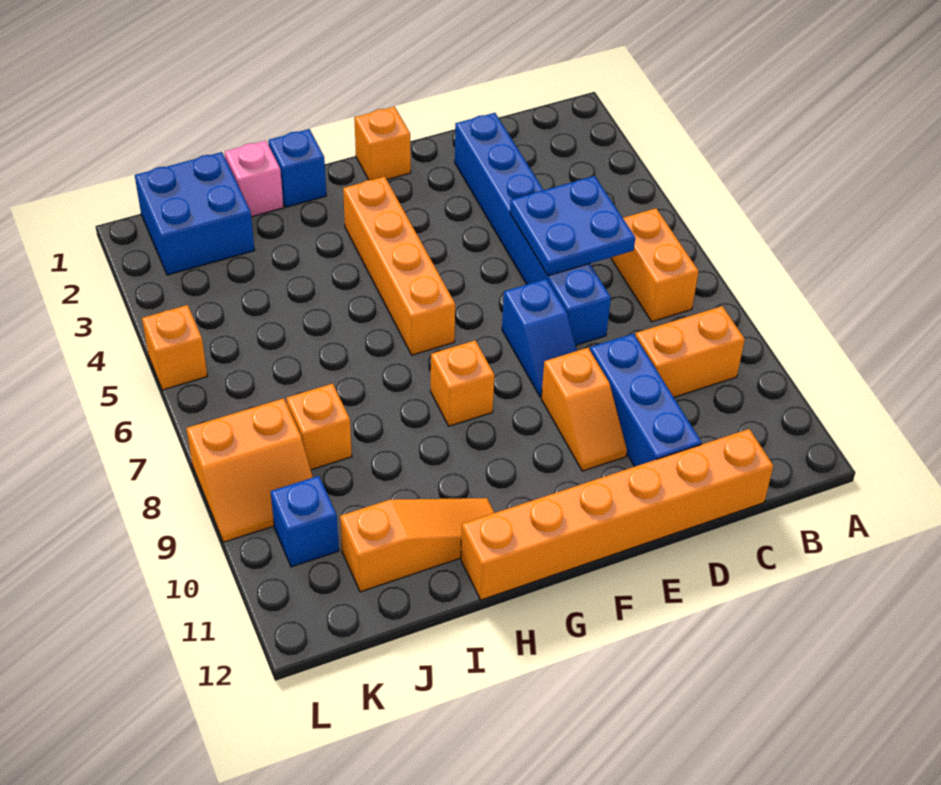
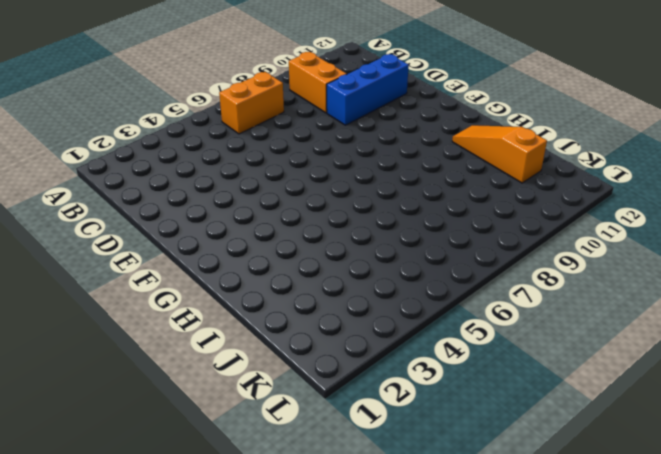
none -> orange brick C12:H12 level 1
none -> blue brick D2:D7 level 1
none -> blue slope E7:E8 level 1 top 7

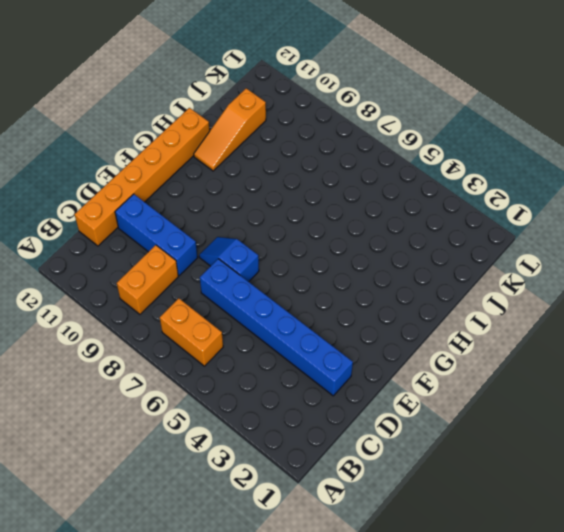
none -> orange slope E9:E10 level 1 top 9
none -> orange brick F1 level 1
none -> orange brick G3:G6 level 1

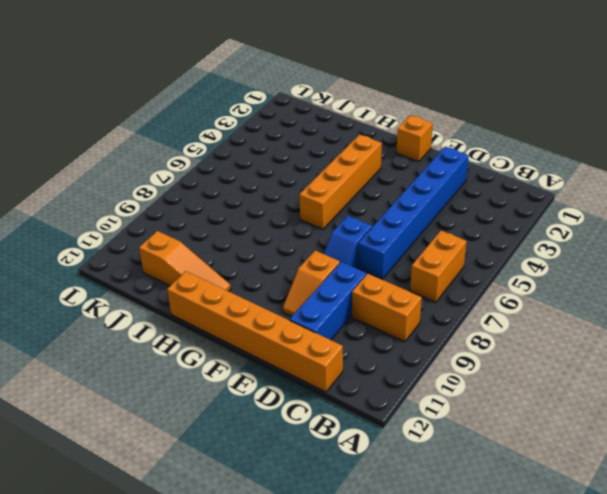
none -> orange brick G8 level 1
none -> blue brick H1 level 1
none -> pink brick I1 level 1

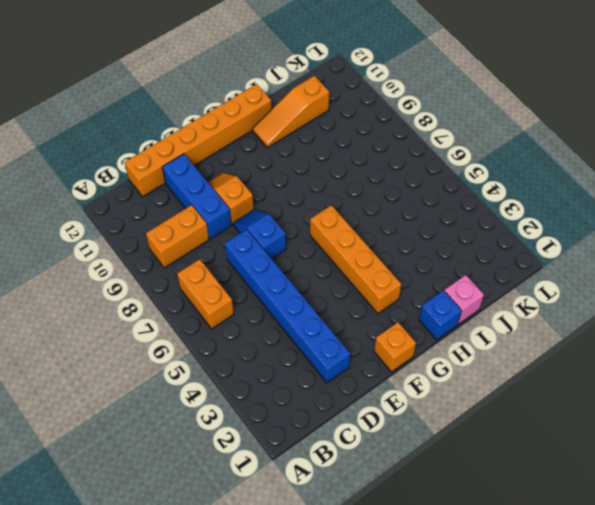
none -> orange brick G8 level 1
none -> blue brick J1:K2 level 1
none -> orange brick J8 level 1

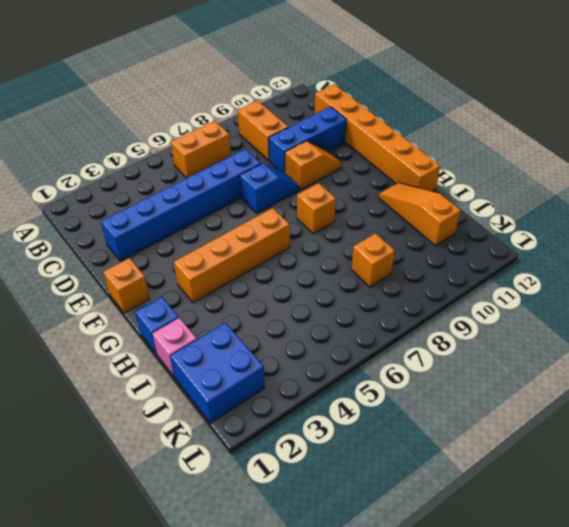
none -> orange slope K8:L9 level 1 top 8
none -> blue brick K10 level 1
none -> orange brick L5 level 1

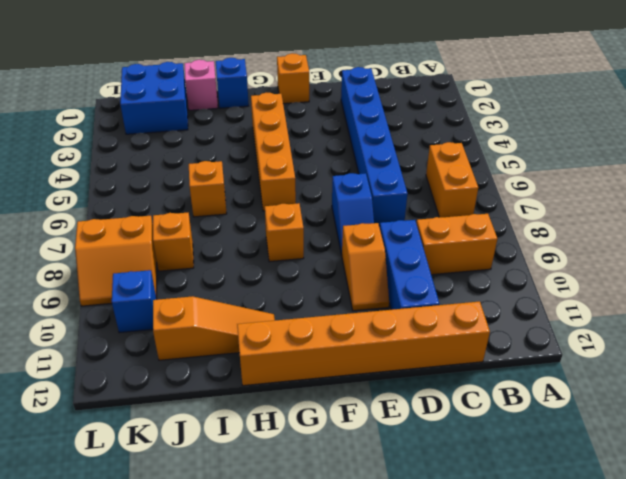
orange brick I6 level 1 -> orange brick L5 level 1
none -> blue plate C5:D6 level 2

